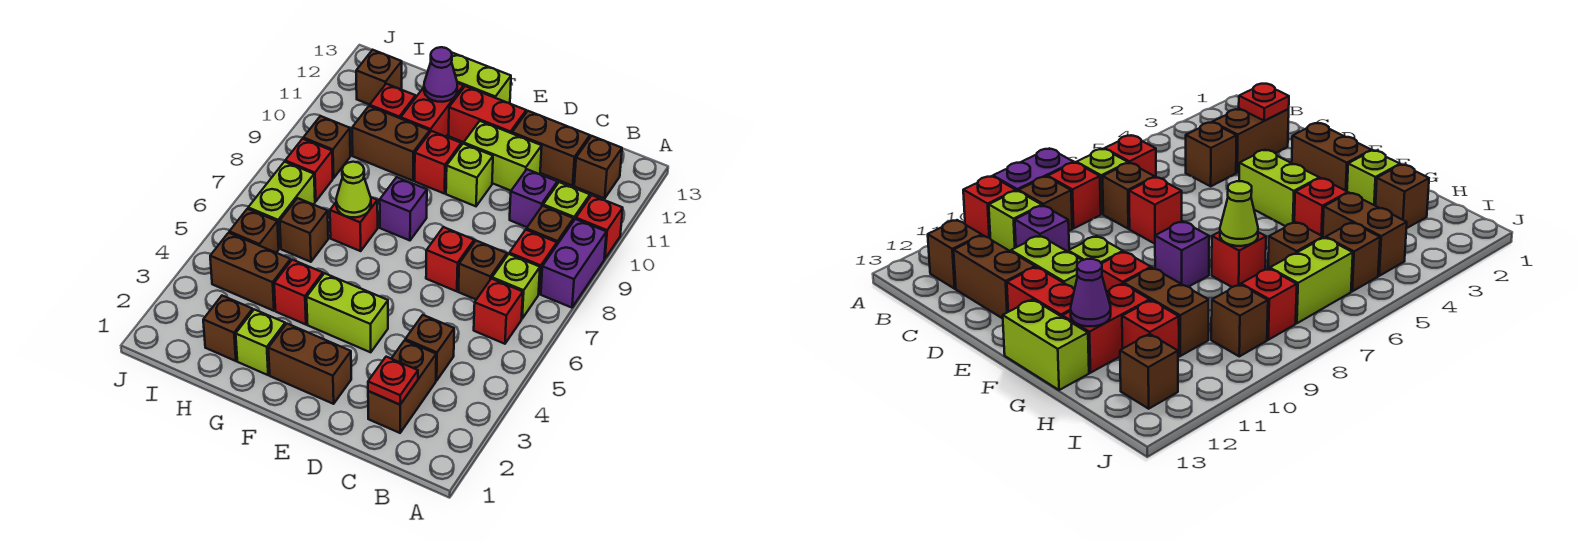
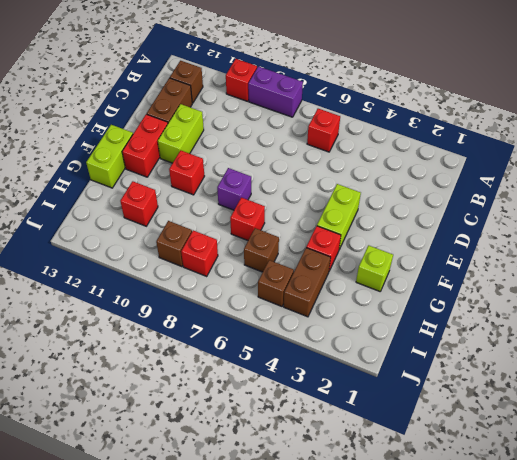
none -> lime brick B7 level 1
none -> red brick B8 level 1
none -> brown brick B9 level 1
none -> lime brick B10 level 1

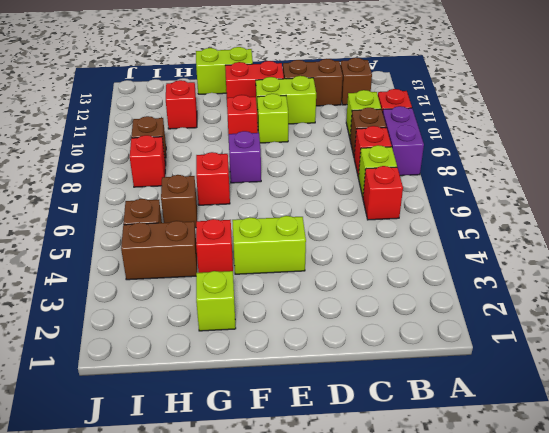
none -> brown brick C2:C3 level 1
none -> brown brick C4 level 1
none -> brown brick C7 level 1
none -> purple brick C10 level 1

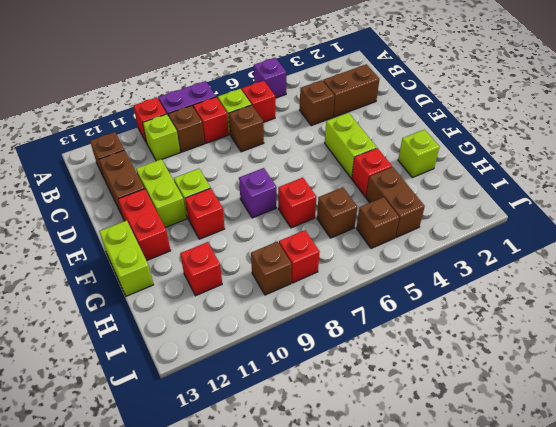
purple brick A5 level 1 -> purple brick C10 level 1
none -> red brick D7 level 1
none -> brown brick E2:F2 level 1
none -> brown brick G10:H10 level 1
none -> red brick G11:G12 level 1

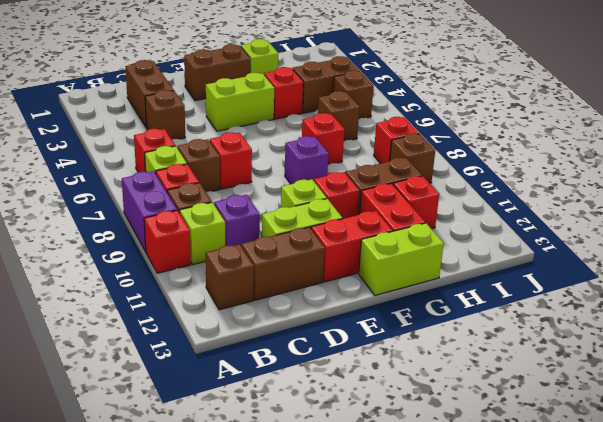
none -> brown brick H2 level 1
none -> lime brick I6:I7 level 1
none -> brown brick I12 level 1
none -> red plate C2 level 2

